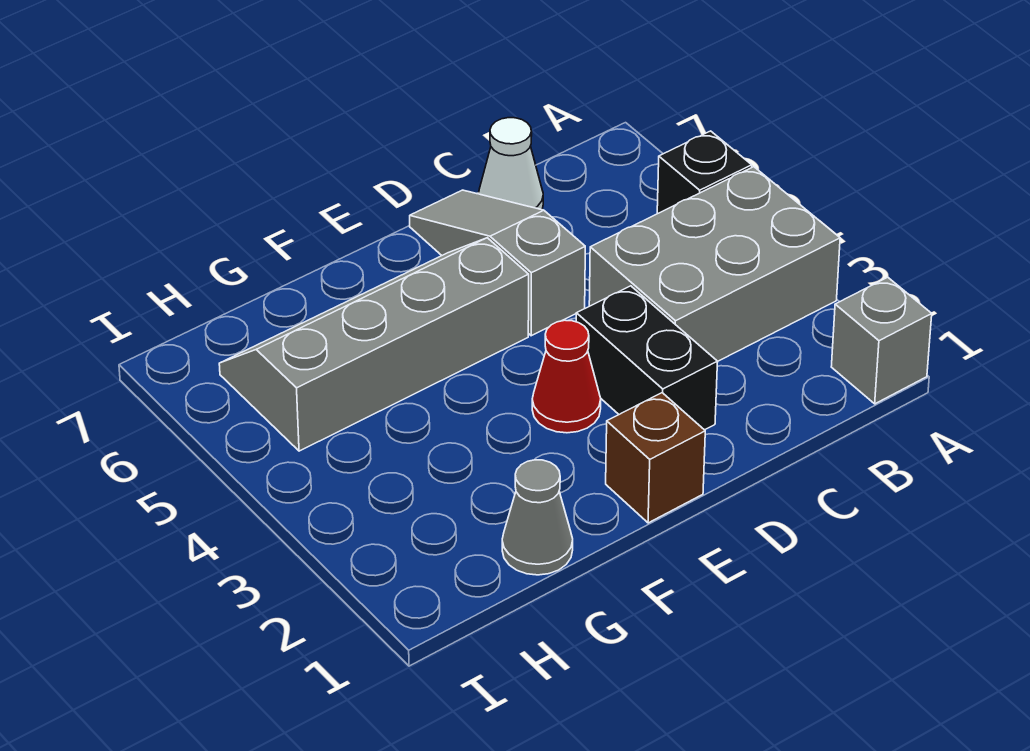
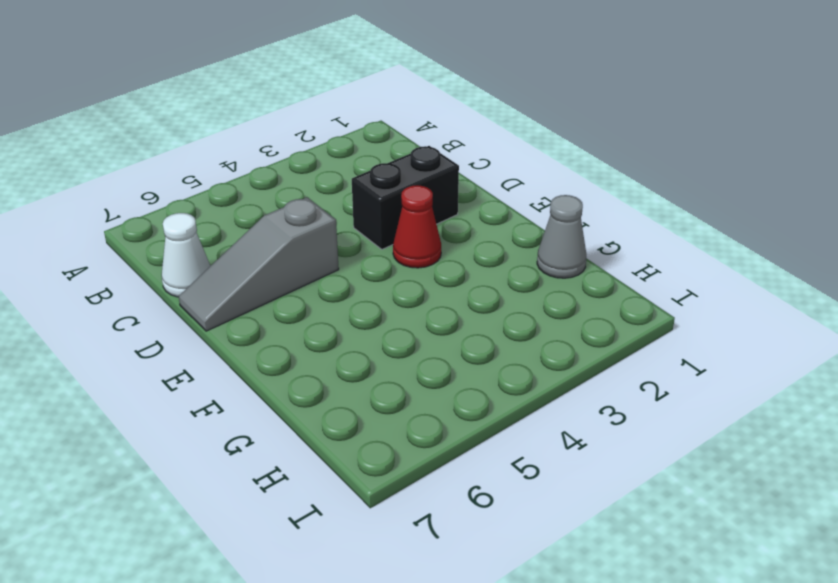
none -> grey brick A1 level 1
none -> grey brick A3:C4 level 1

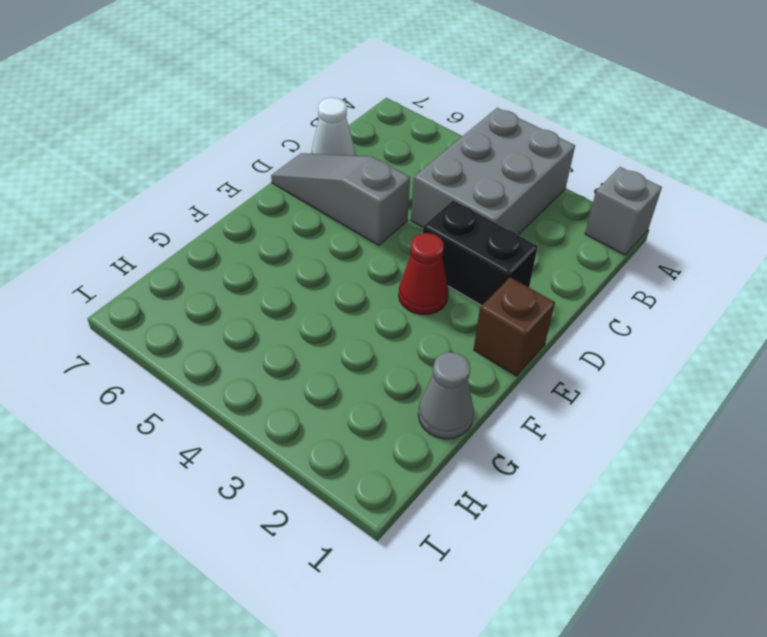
none -> black brick A5 level 1
none -> grey slope E5:H6 level 1 top 5

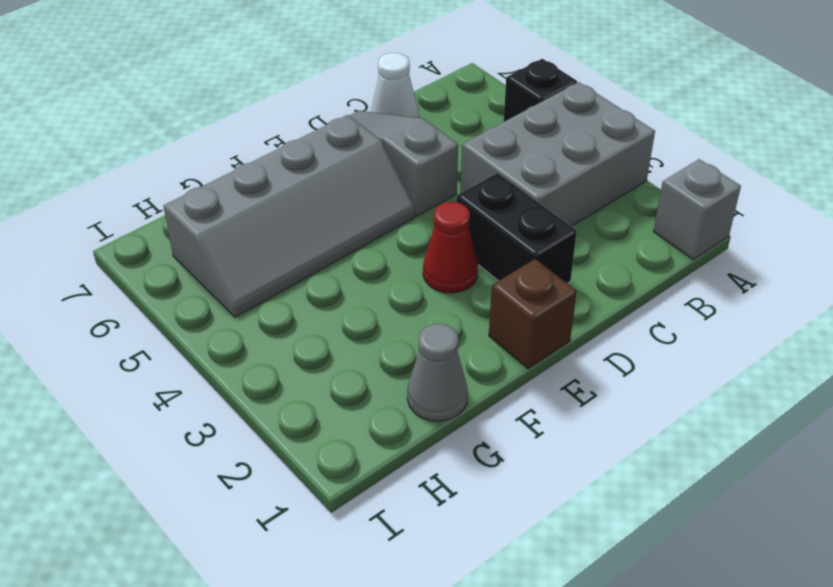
grey slope E5:H6 level 1 top 6 -> grey slope E5:H6 level 1 top 5

